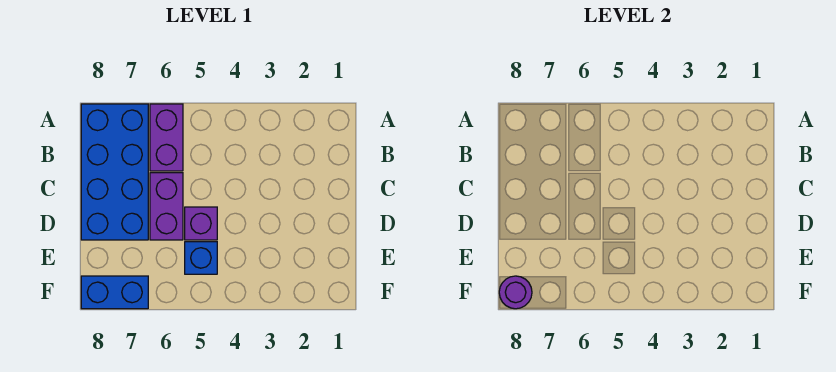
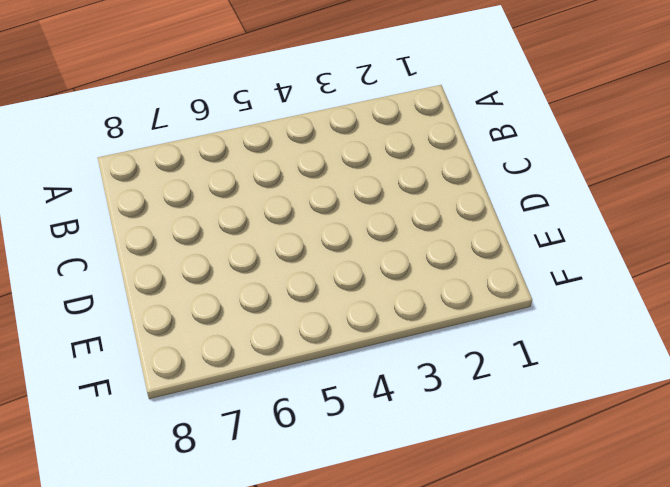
none -> purple brick A6:B6 level 1
none -> blue brick A7:D8 level 1

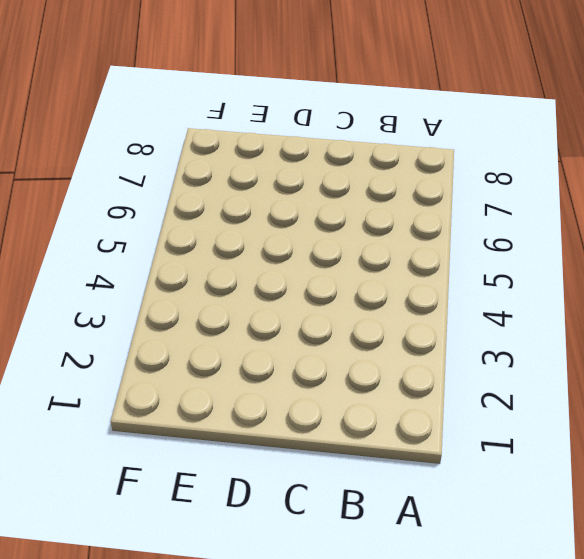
none -> purple brick A6:B6 level 1
none -> blue brick A7:D8 level 1

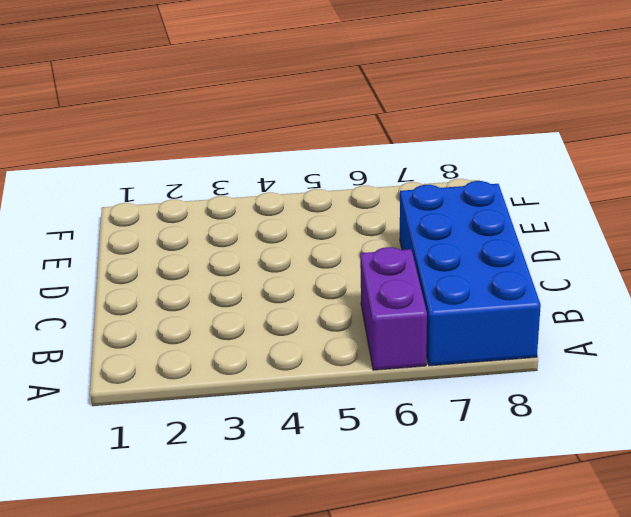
none -> purple brick C6:D6 level 1
none -> purple brick D5 level 1

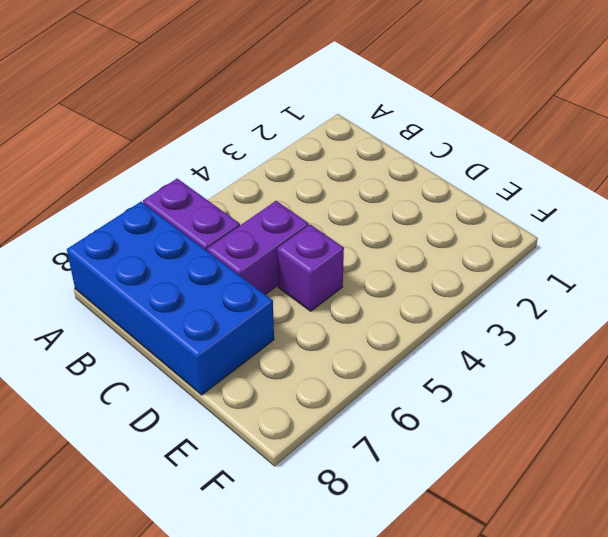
purple brick C5:C6 level 1 -> purple brick C6:D6 level 1
none -> blue brick E5 level 1
none -> blue brick F7:F8 level 1

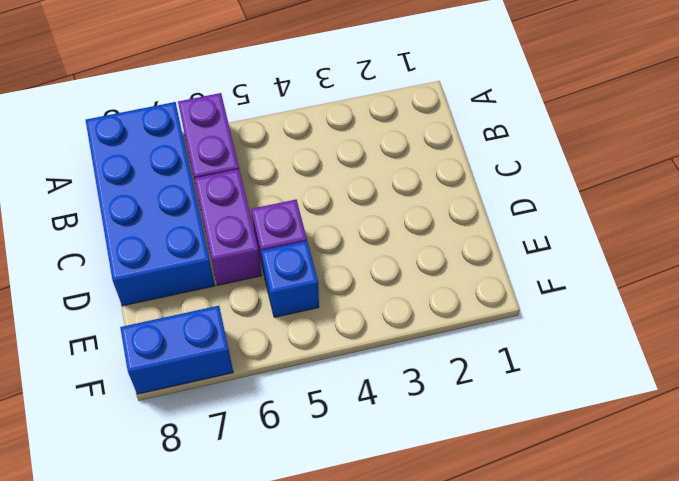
none -> purple round brick F8 level 2

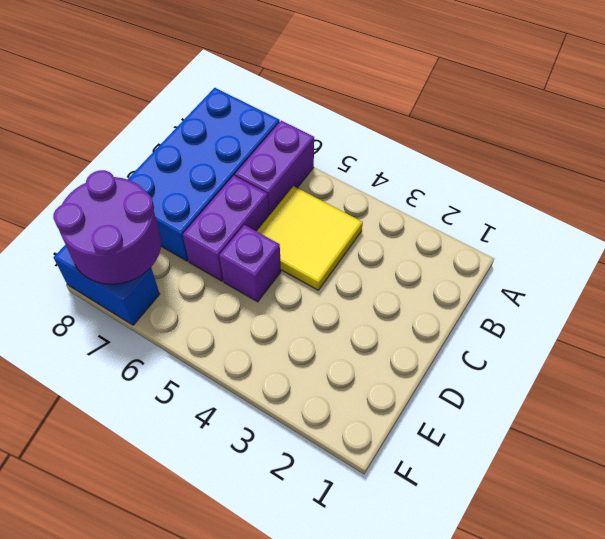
yellow tile B4:C5 level 1 -> none
purple round brick E7:F8 level 2 -> purple round brick F8 level 2
none -> blue brick E5 level 1

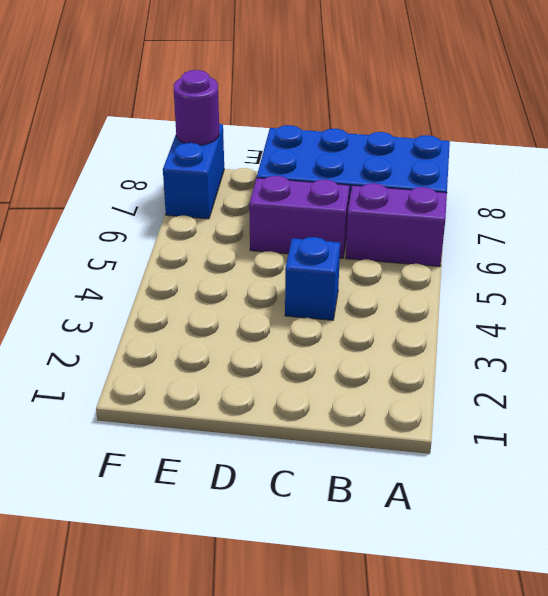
blue brick C4 level 1 -> blue brick E5 level 1
none -> purple brick D5 level 1

